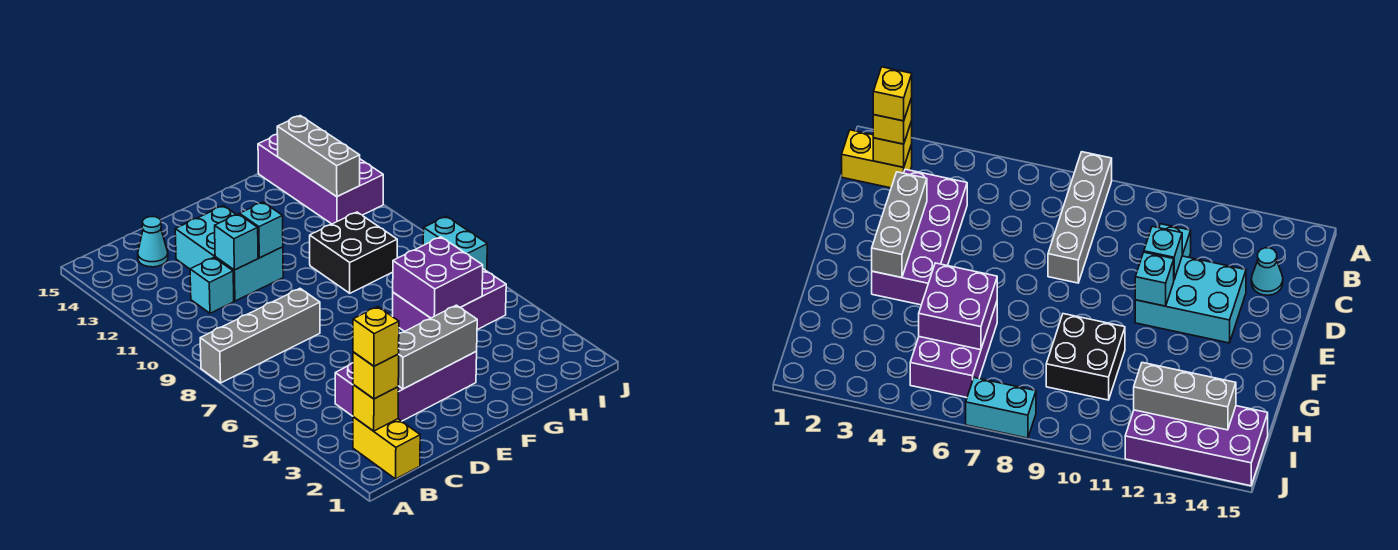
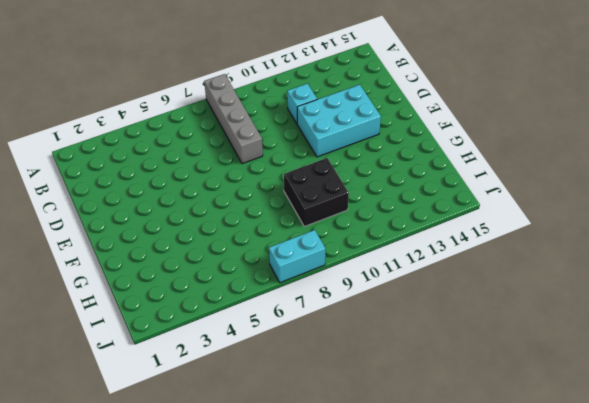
none -> yellow brick B1:B2 level 1
none -> purple brick C3:F4 level 1
none -> cyan cone C14 level 1

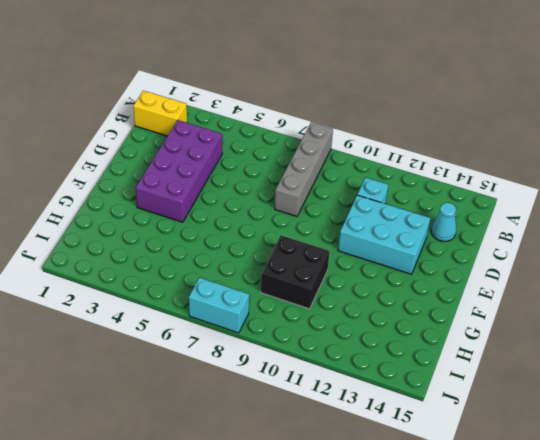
none -> purple brick G5:I6 level 1
none -> purple brick I12:J15 level 1
none -> yellow brick B2 level 2

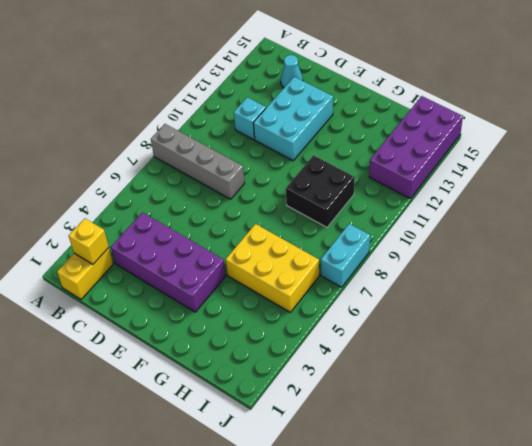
yellow brick G5:I6 level 1 -> purple brick G5:I6 level 1
none -> grey brick D3:F3 level 2
none -> cyan brick D11 level 2
none -> cyan brick E11 level 2

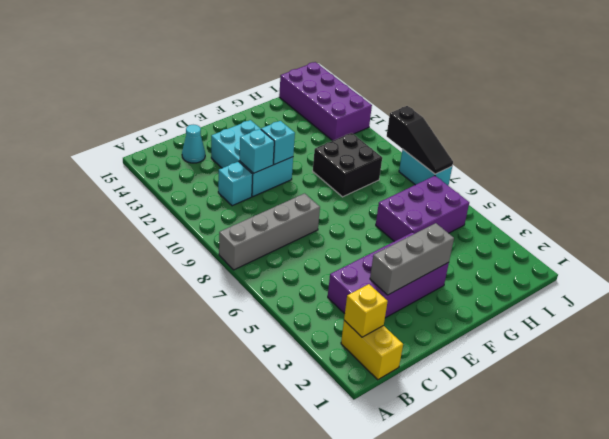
black slope J7:J9 level 2 top 9 -> none
none -> purple brick G5:H6 level 2
none -> grey brick I12:I14 level 2
none -> yellow brick B2 level 3

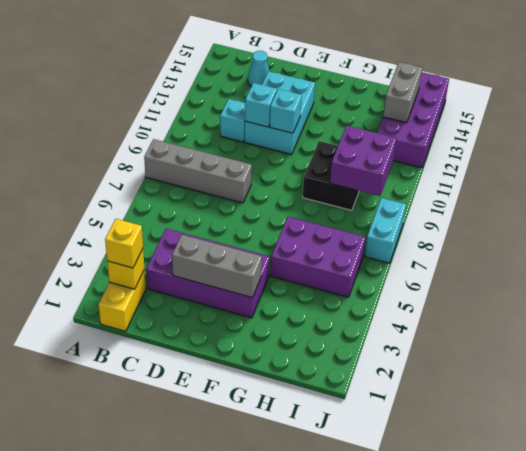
purple brick H9:I10 level 2 -> purple brick G5:H6 level 2
grey brick I13:I14 level 2 -> grey brick I12:I14 level 2
none -> yellow brick B2 level 4

